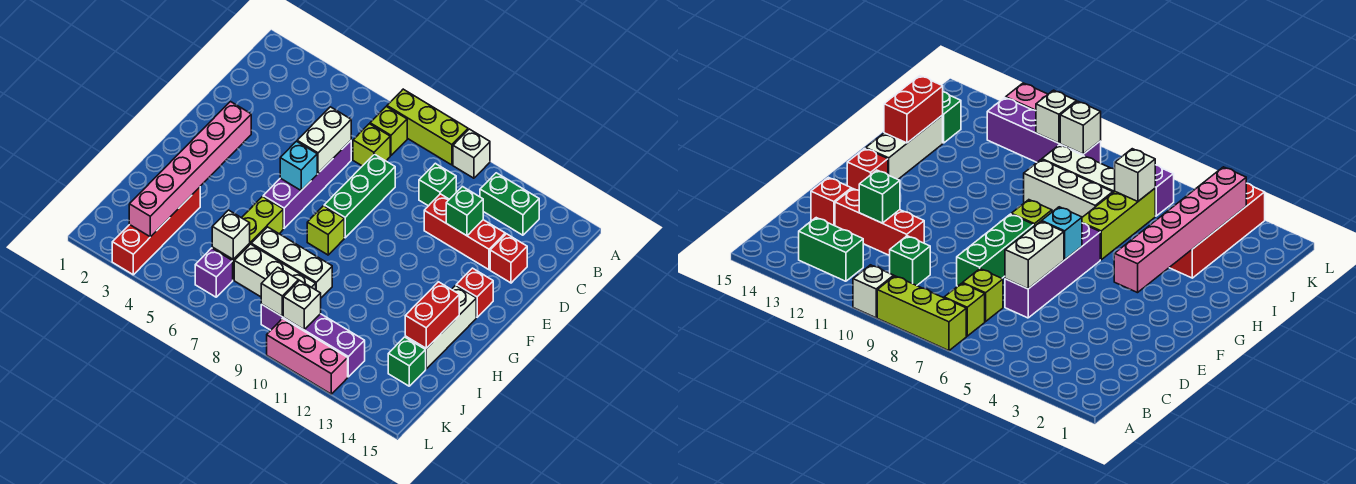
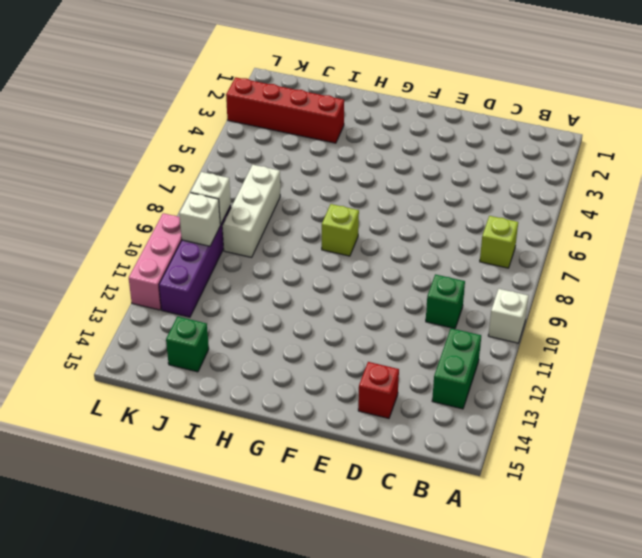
none -> lime brick A7:A9 level 1
none -> lime brick C7 level 1
none -> purple brick D6:G6 level 1

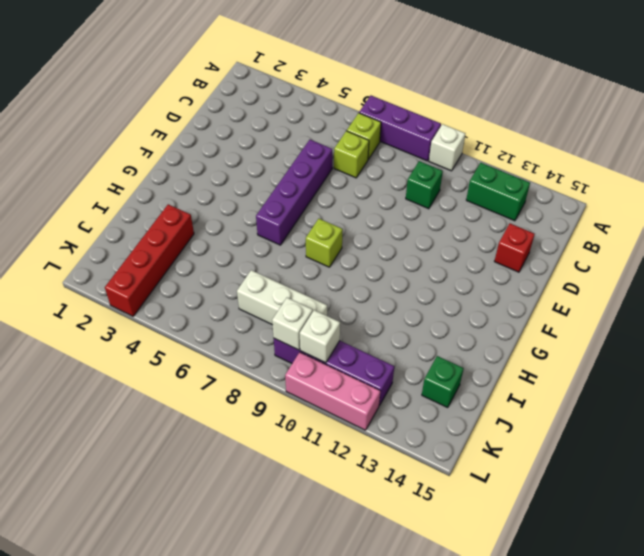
purple brick A7:A9 level 1 -> lime brick A7:A9 level 1
none -> green brick D8:F8 level 1
none -> red brick D11:D13 level 1
none -> red brick F14 level 1

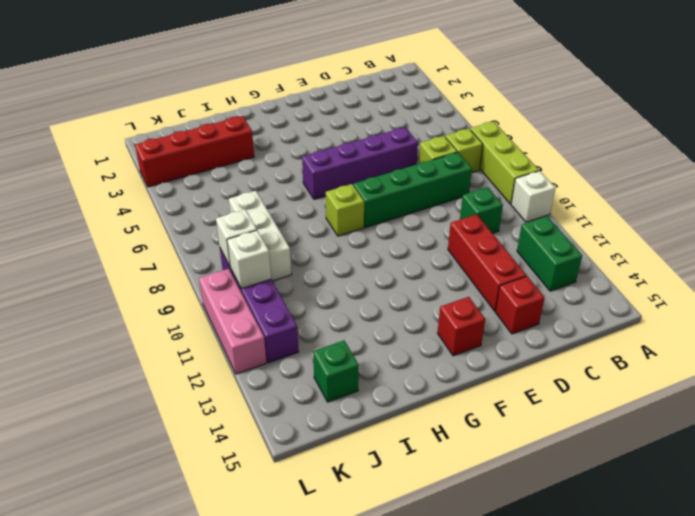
green brick C8:F8 level 1 -> green brick D8:F8 level 1
none -> white brick G14:I14 level 1
none -> lime brick H6:J6 level 1
none -> white brick I7:I9 level 1

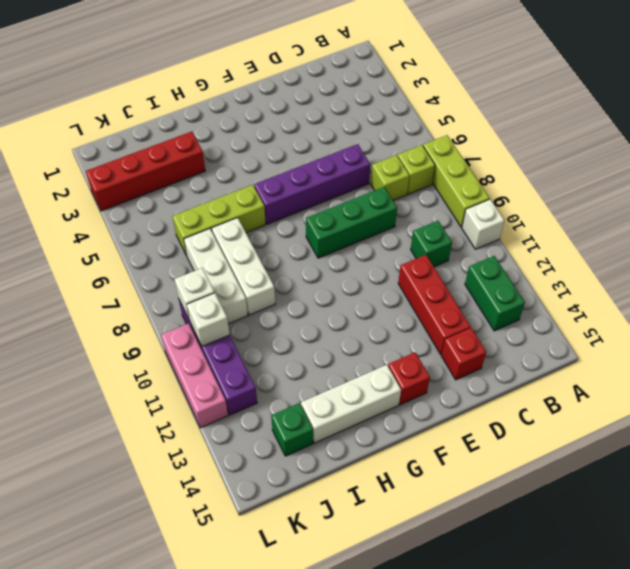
none -> lime brick G8 level 1
none -> purple brick K6 level 1
none -> white brick D6:E6 level 2

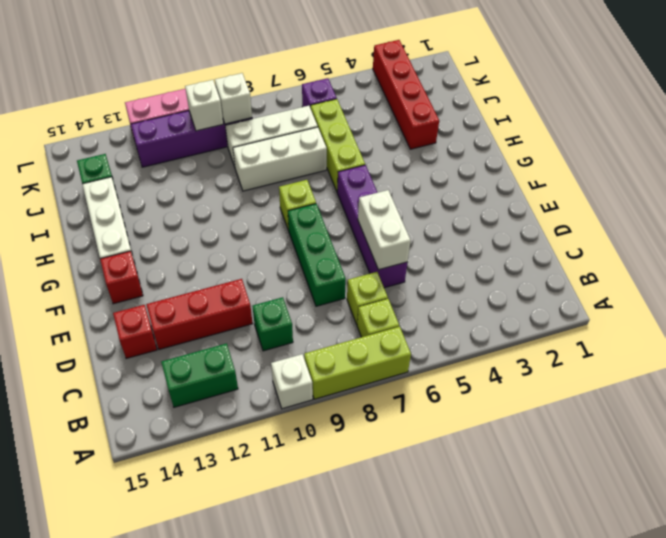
none -> green brick D12 level 2
none -> pink brick F3:K3 level 2
none -> cyan brick F6 level 2

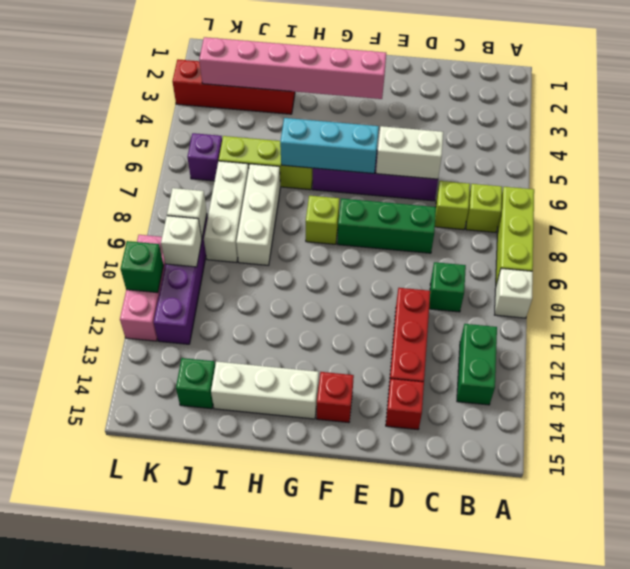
cyan brick F6:H6 level 2 -> cyan brick F6 level 2
green brick L11 level 2 -> green brick D12 level 2
none -> red brick H14:I14 level 2
none -> white brick J6 level 2

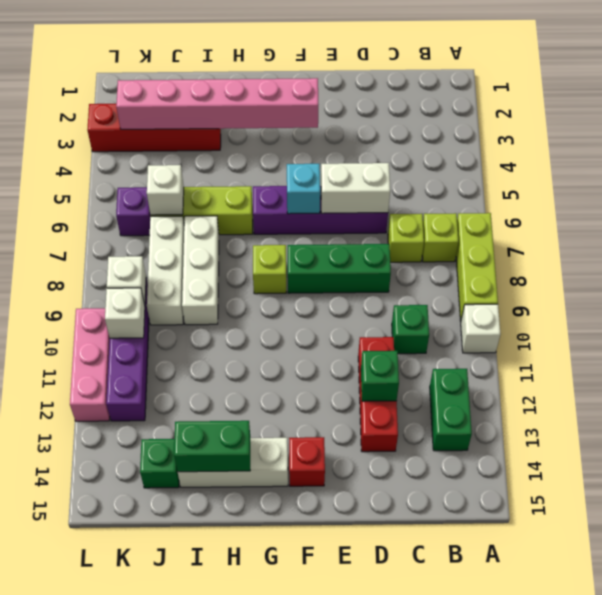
green brick H14:I14 level 2 -> red brick H14:I14 level 2
none -> red brick D14 level 1

